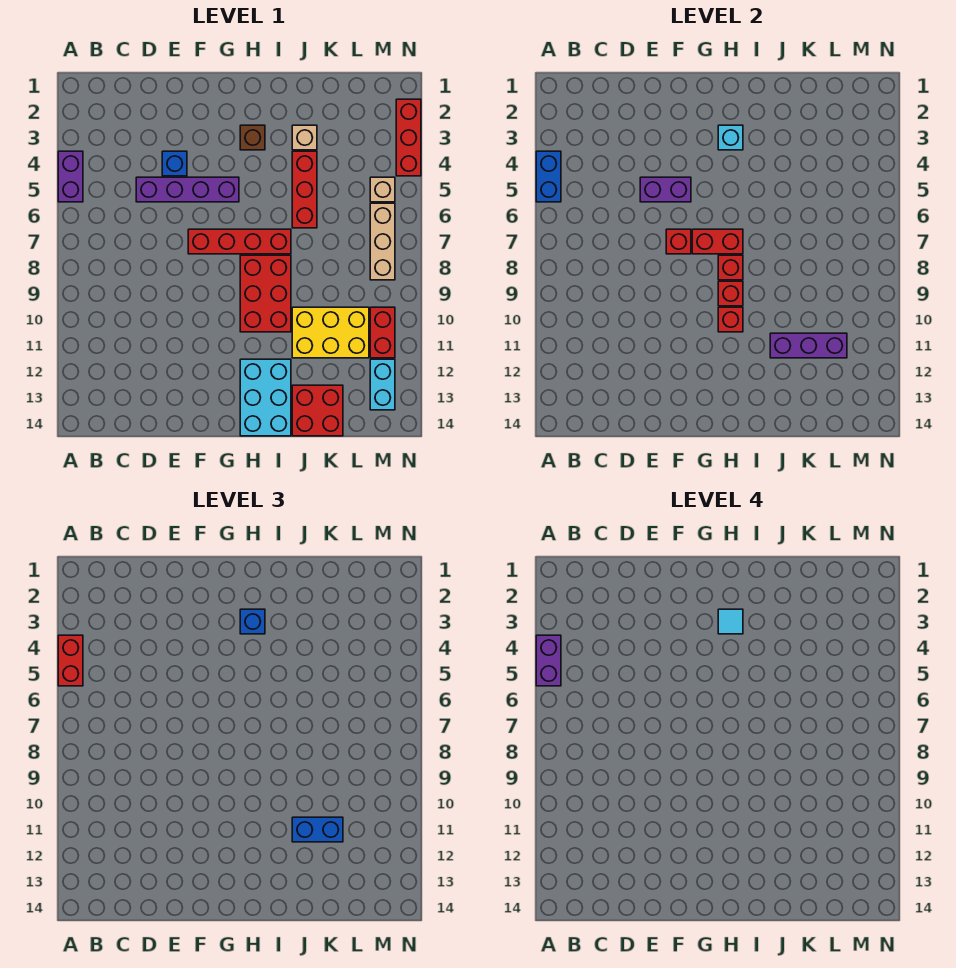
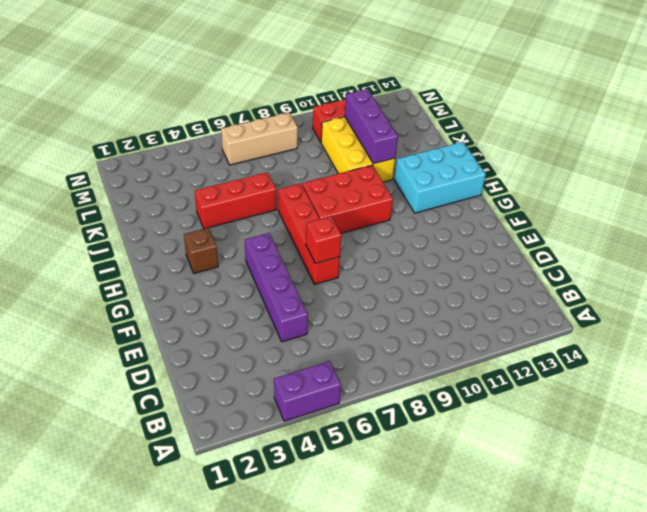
none -> blue brick E4 level 1
none -> tan brick J3 level 1
none -> red brick J13:K14 level 1
none -> tan brick M5 level 1

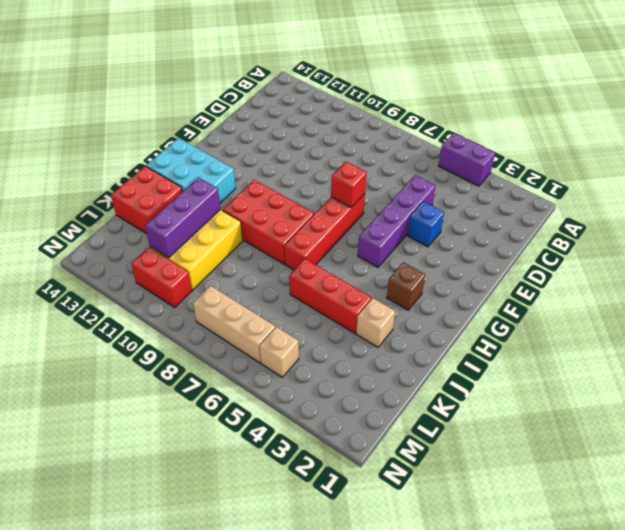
none -> cyan brick M12:M13 level 1
none -> red brick N2:N4 level 1
none -> blue brick A4:A5 level 2
none -> purple brick E5:F5 level 2

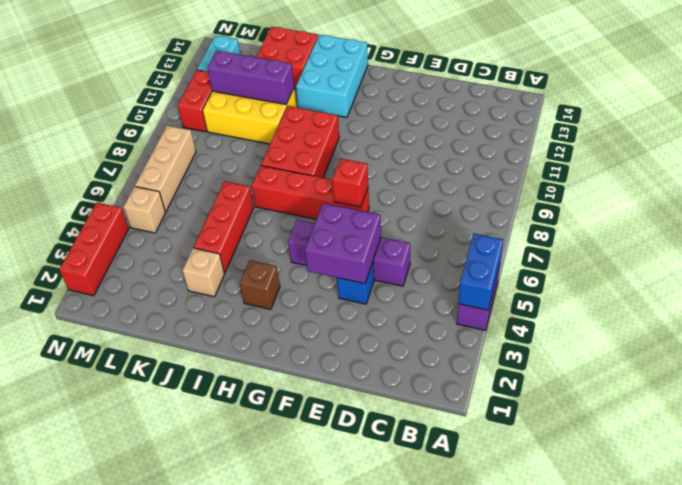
purple brick E4:F5 level 2 -> purple brick E5:F5 level 2
none -> red brick G7:H7 level 2
none -> cyan brick H3 level 2
none -> red brick H8 level 2
none -> red brick H9 level 2

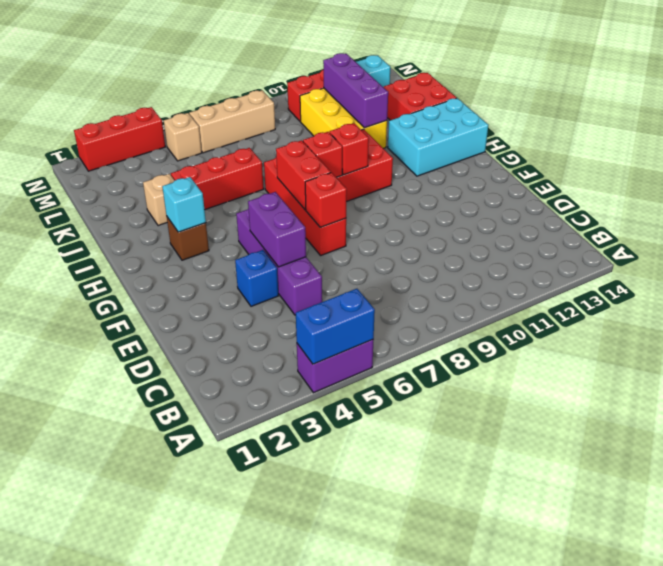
none -> red brick H10 level 2
none -> red brick A4:A5 level 3
none -> blue brick H3 level 3
none -> blue brick J11:K11 level 3

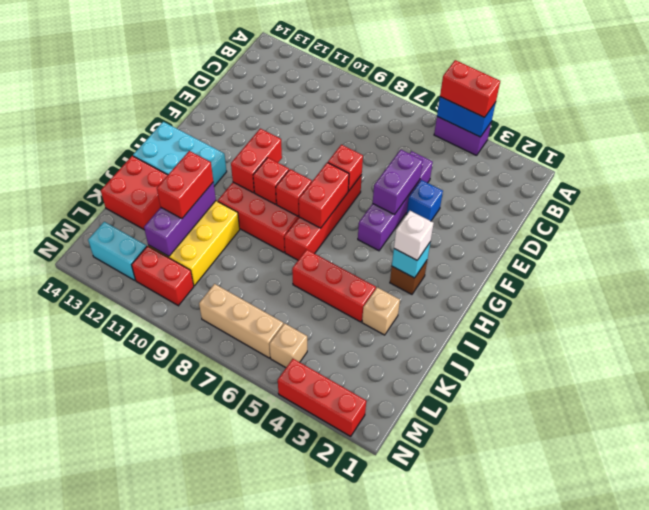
red brick G10:H10 level 2 -> red brick H10 level 2
white brick H3 level 3 -> blue brick H3 level 3
red brick J11:K11 level 3 -> blue brick J11:K11 level 3
none -> purple brick A4:A5 level 4
none -> cyan tile H3 level 4

